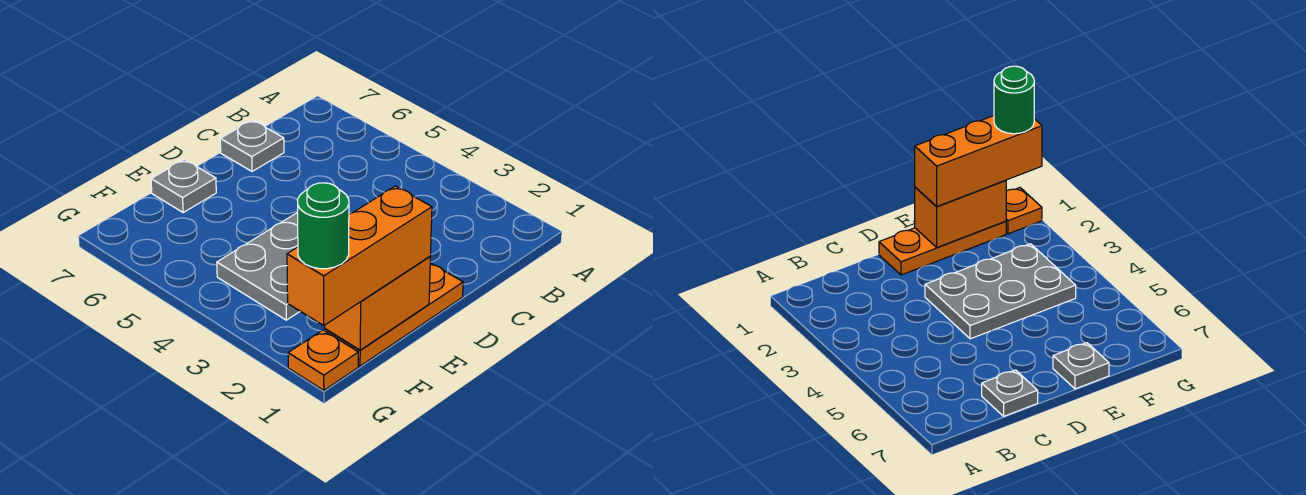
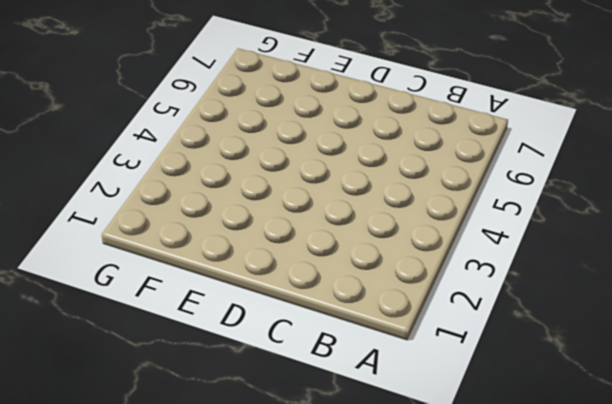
none -> grey plate C7 level 1
none -> orange plate D1:F1 level 1

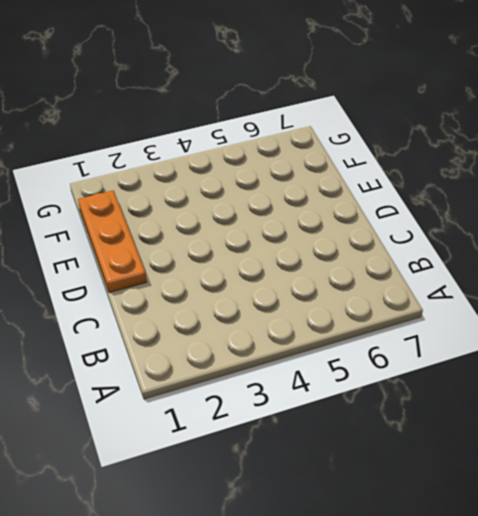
none -> grey plate C7 level 1
none -> grey plate D3:F4 level 1

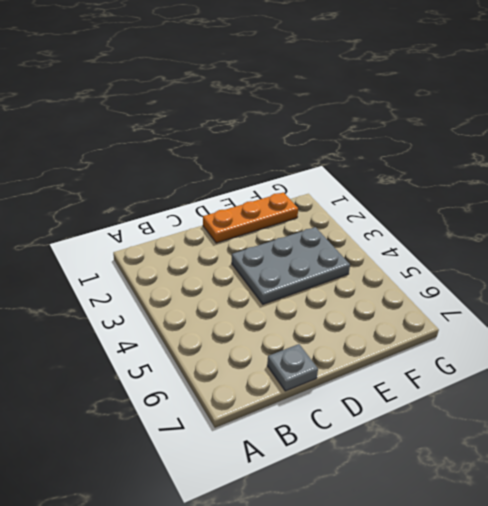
none -> grey plate E7 level 1
none -> orange plate G1 level 1

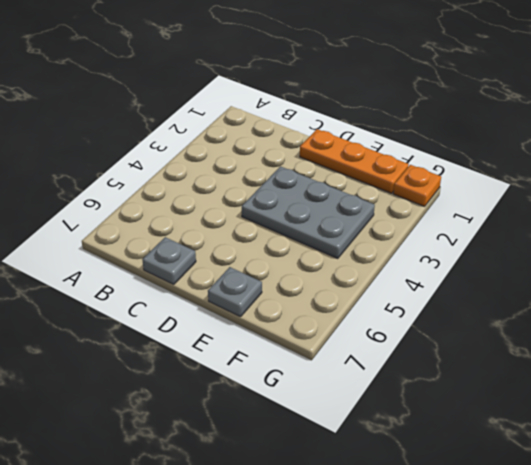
none -> orange brick E1:F1 level 2
none -> orange brick E1:G1 level 3

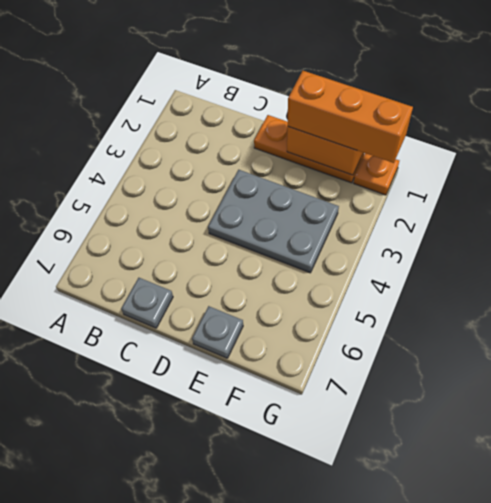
none -> green round brick G1 level 4

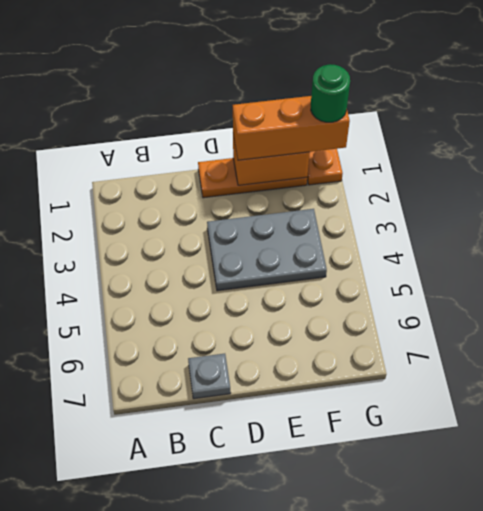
none -> grey plate E7 level 1

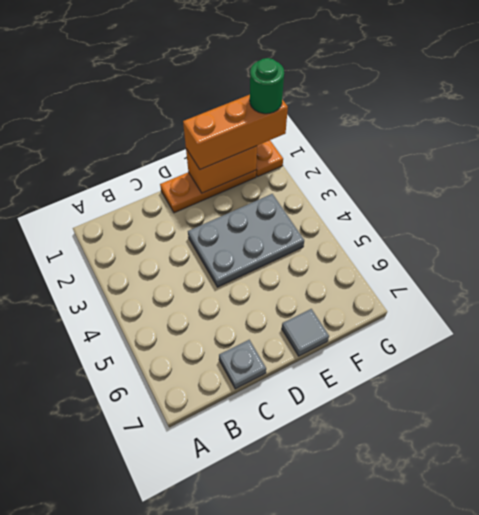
grey tile E7 level 1 -> grey plate E7 level 1

